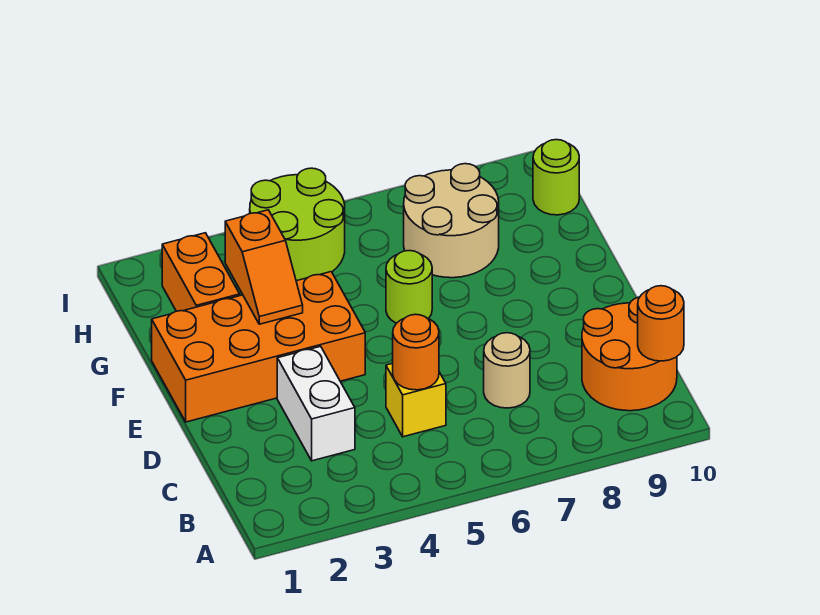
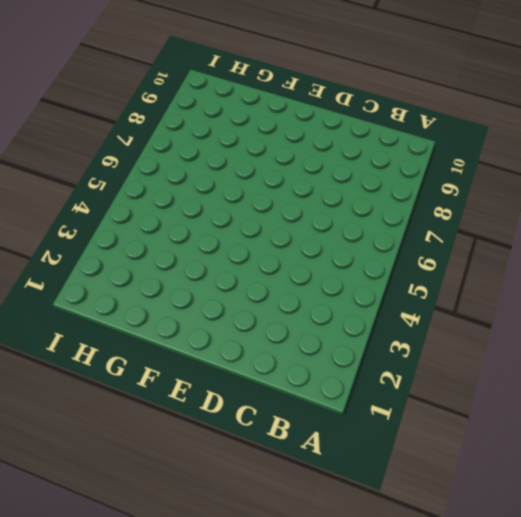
none -> orange round brick B9:C10 level 1
none -> white brick C3:D3 level 1
none -> yellow brick C5 level 1

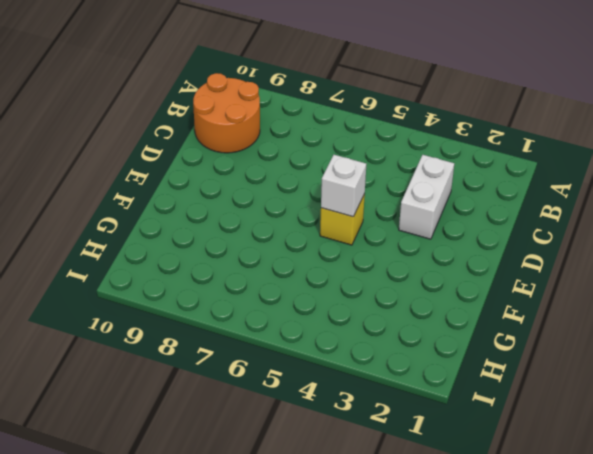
yellow brick E5 level 1 -> yellow brick C5 level 1
white brick E5 level 2 -> none
none -> tan round brick C7 level 1
none -> orange brick E1:F4 level 1
none -> lime round brick F6 level 1

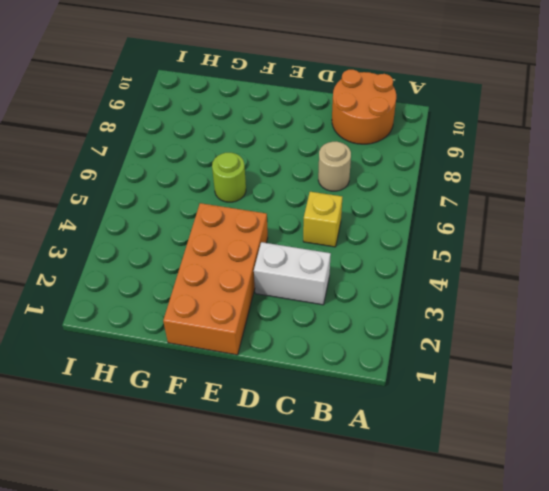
none -> orange brick G2:H2 level 1
none -> tan round brick G7:H8 level 1
none -> lime round brick H4:I5 level 1

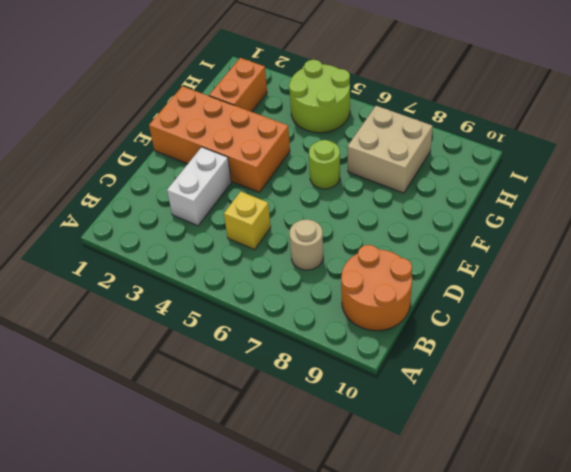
tan brick G7:H8 level 1 -> tan round brick G7:H8 level 1
none -> lime round brick H10 level 1
none -> orange round brick B10 level 2
none -> orange round brick C5 level 2

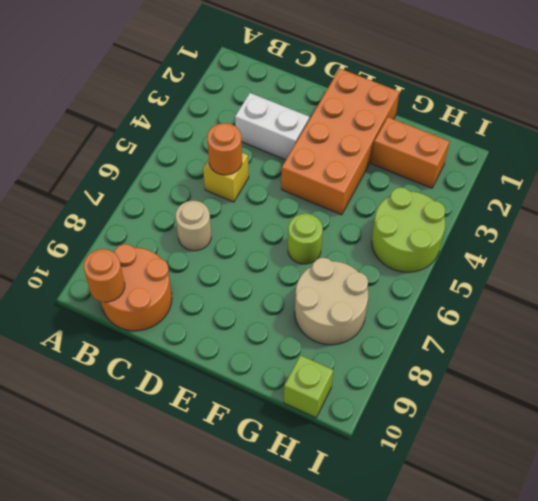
lime brick H10 level 1 -> lime round brick H10 level 1
none -> orange slope F3:G3 level 2 top G

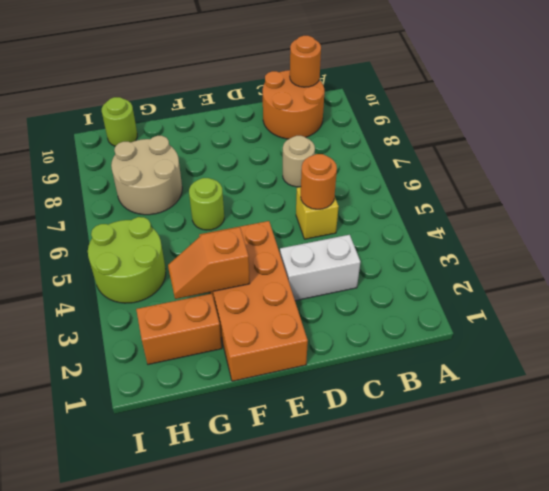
orange slope F3:G3 level 2 top F -> orange slope F3:G3 level 2 top G

